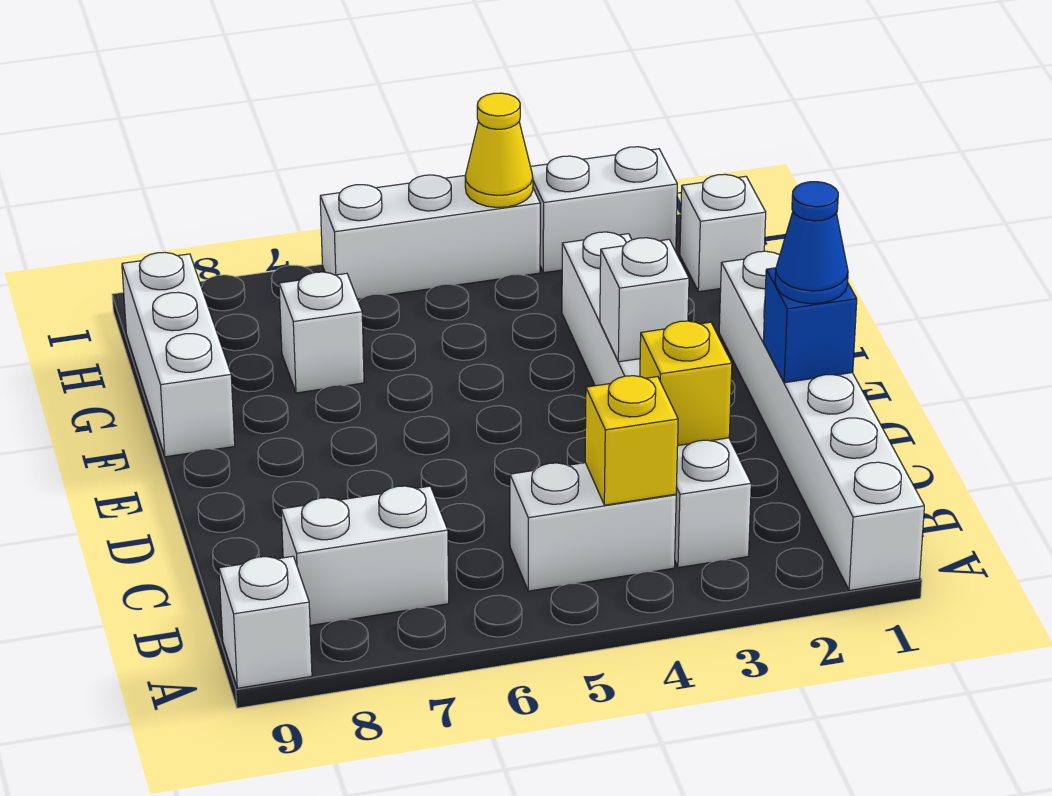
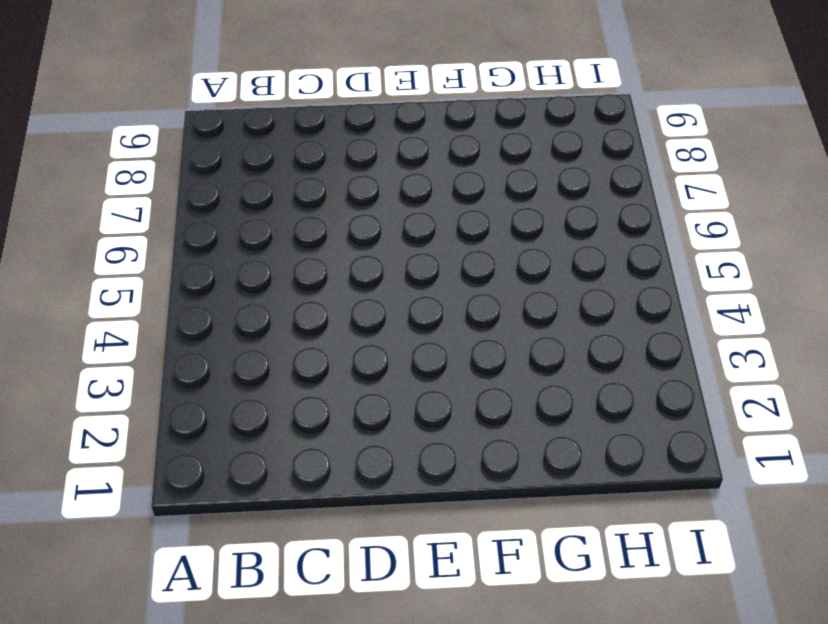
none -> white brick A1:F1 level 1
none -> white brick A9 level 1
none -> white brick B3:G3 level 1

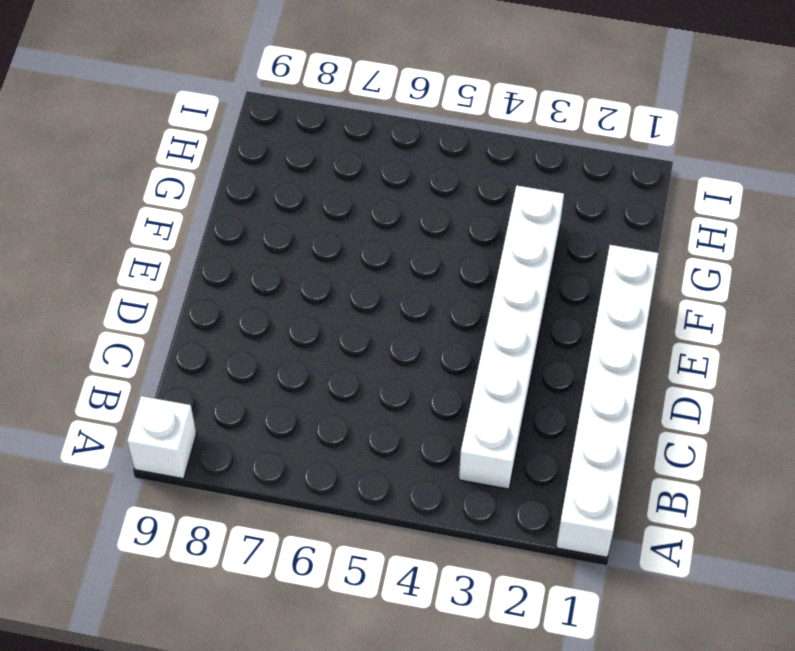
none -> white brick B4:B5 level 1
none -> white brick B7:B8 level 1
none -> white brick F9:H9 level 1

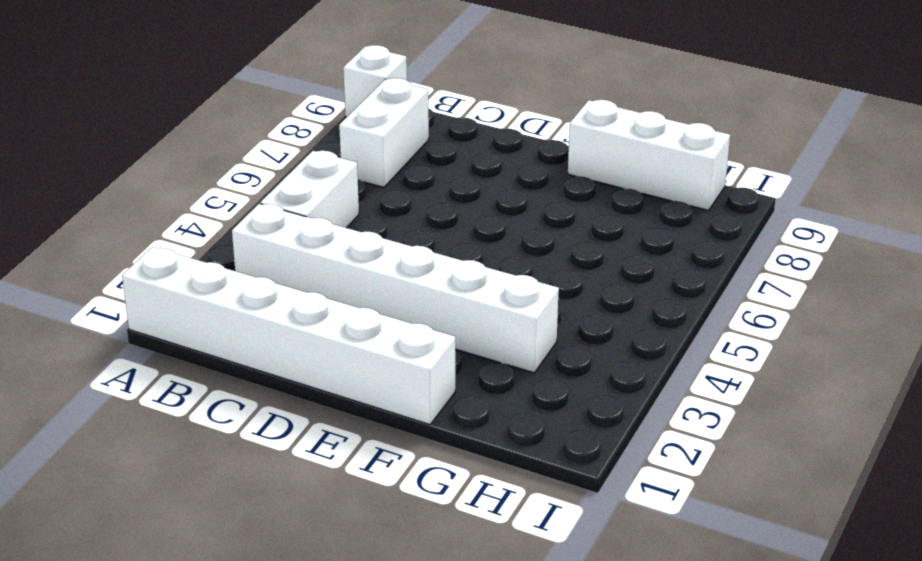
none -> white brick G7 level 1
none -> white brick H1 level 1
none -> white brick I2:I3 level 1

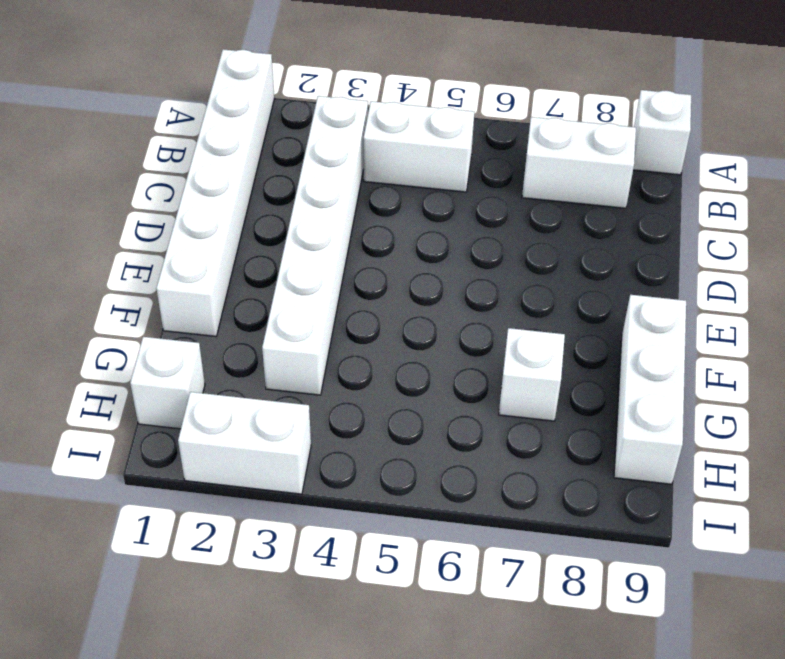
none -> white brick I4:I6 level 1
none -> yellow brick B4 level 2
none -> yellow brick C3 level 2

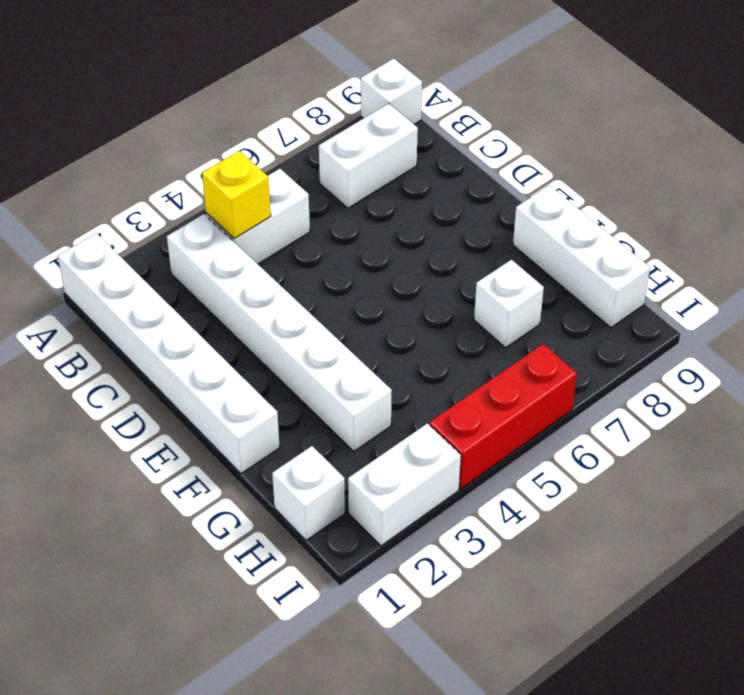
red brick I4:I6 level 1 -> white brick I4:I6 level 1
none -> yellow brick C3 level 2
none -> blue brick D1 level 2
none -> white brick E3 level 2

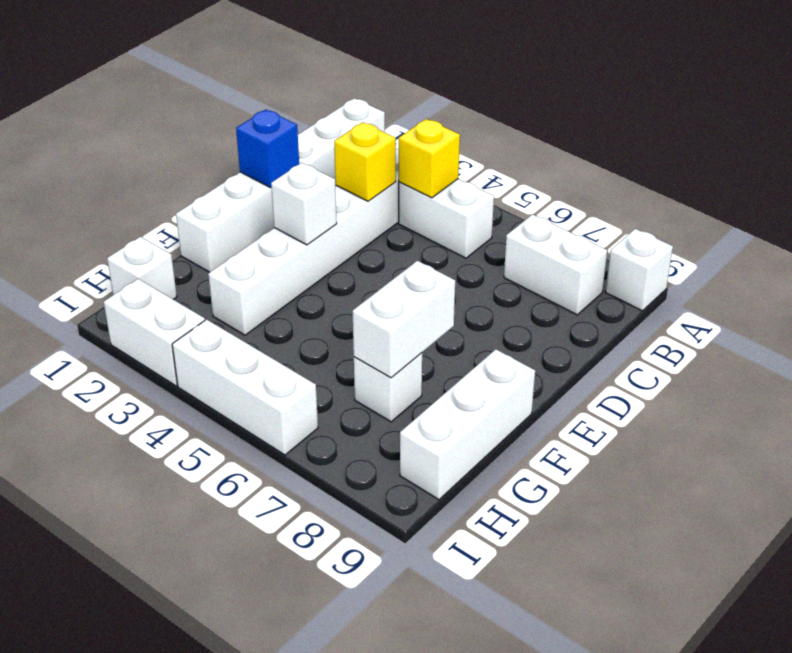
white brick F7:G7 level 2 -> none
none -> yellow cone I4 level 2
none -> blue cone D1 level 3

